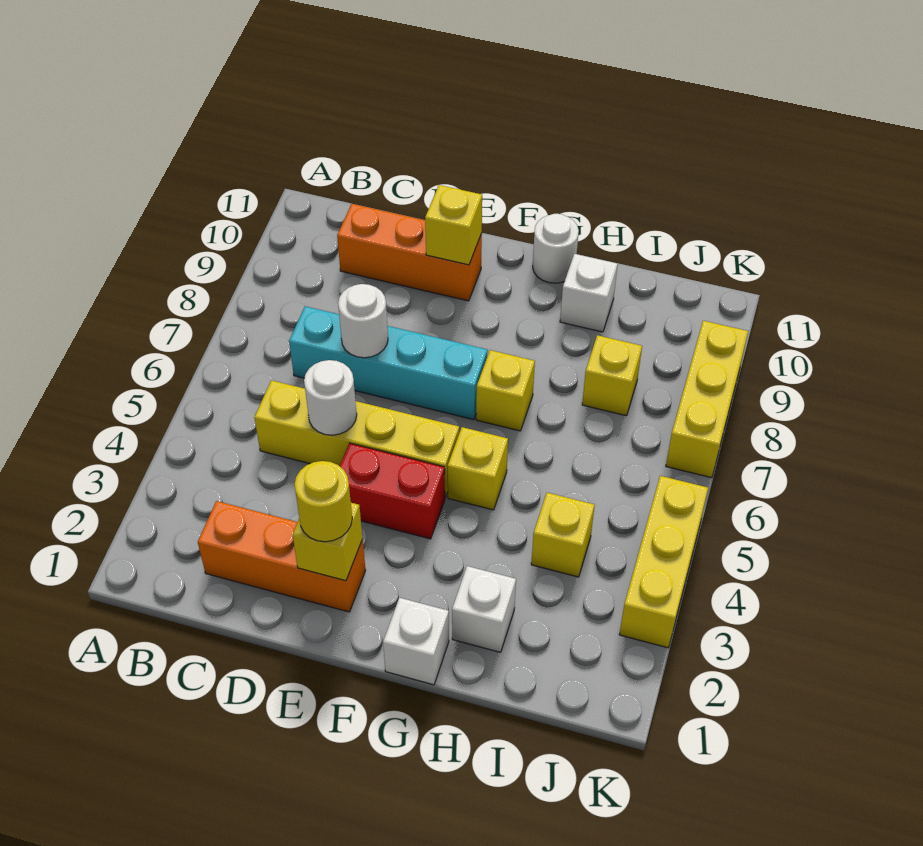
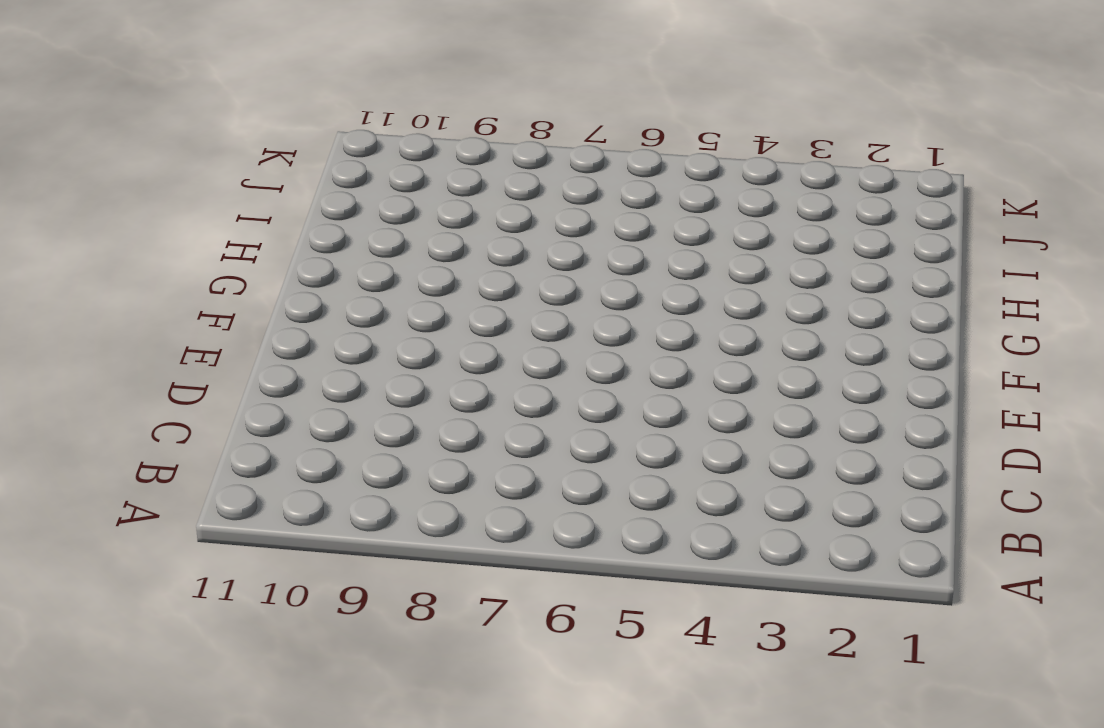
none -> orange brick C2:E2 level 1
none -> yellow brick C5:F5 level 1
none -> cyan brick C7:F7 level 1

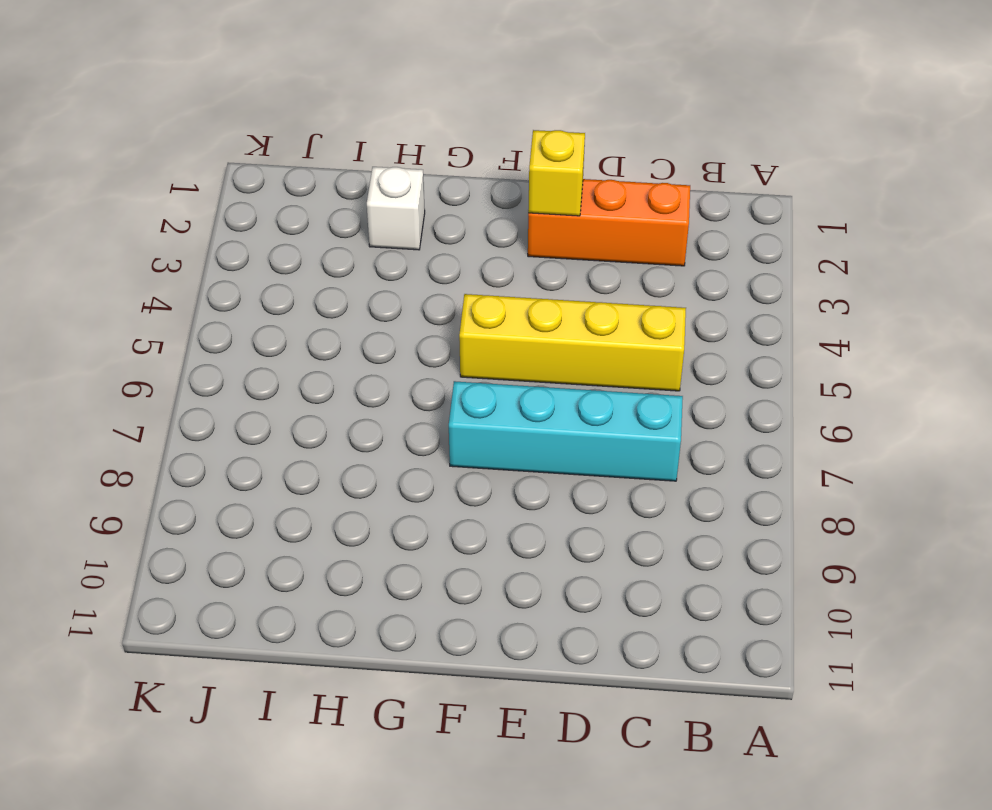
none -> orange brick C10:E10 level 1
none -> red brick E4:F4 level 1
none -> white brick G1 level 1

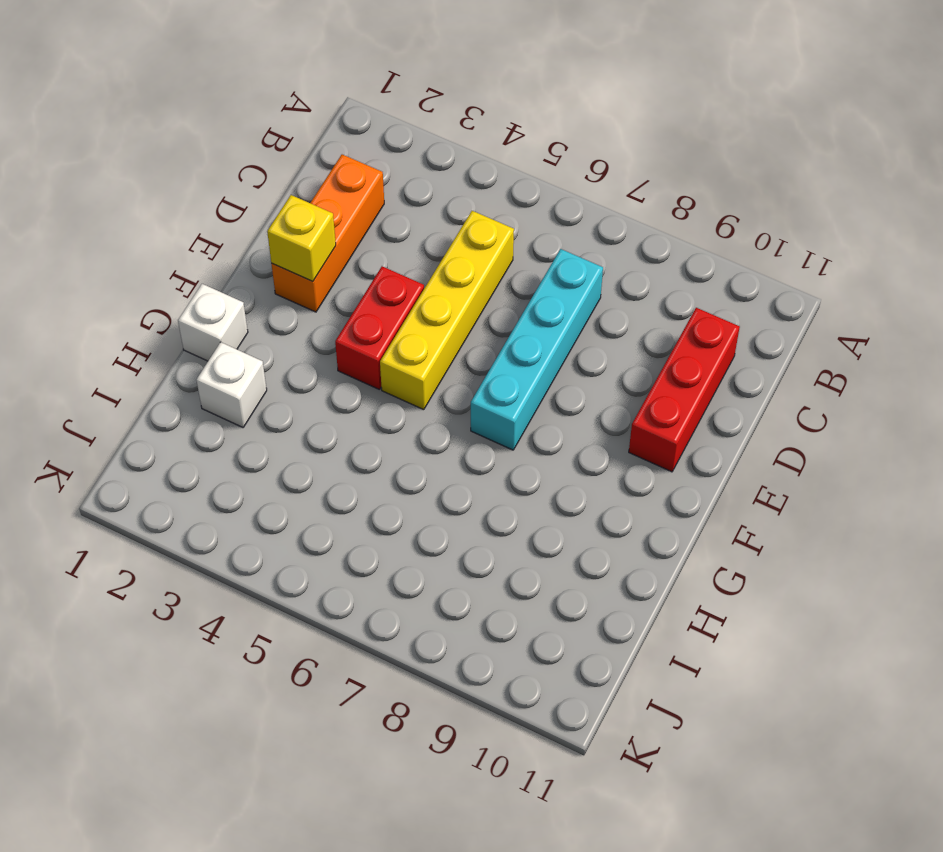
red brick C10:E10 level 1 -> orange brick C10:E10 level 1
none -> yellow brick G5 level 1
none -> yellow brick G7 level 1
none -> white round brick G11 level 1

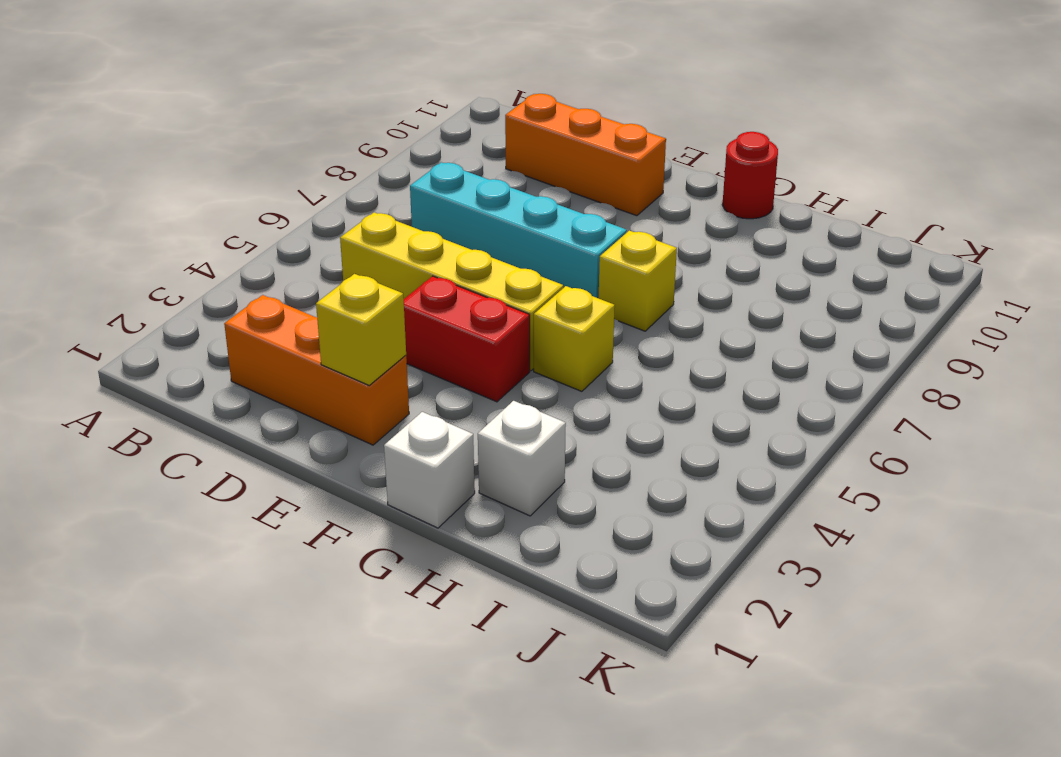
red round brick G11 level 1 -> white round brick G11 level 1
none -> white brick H10 level 1
none -> yellow brick I4 level 1
none -> yellow brick I8 level 1

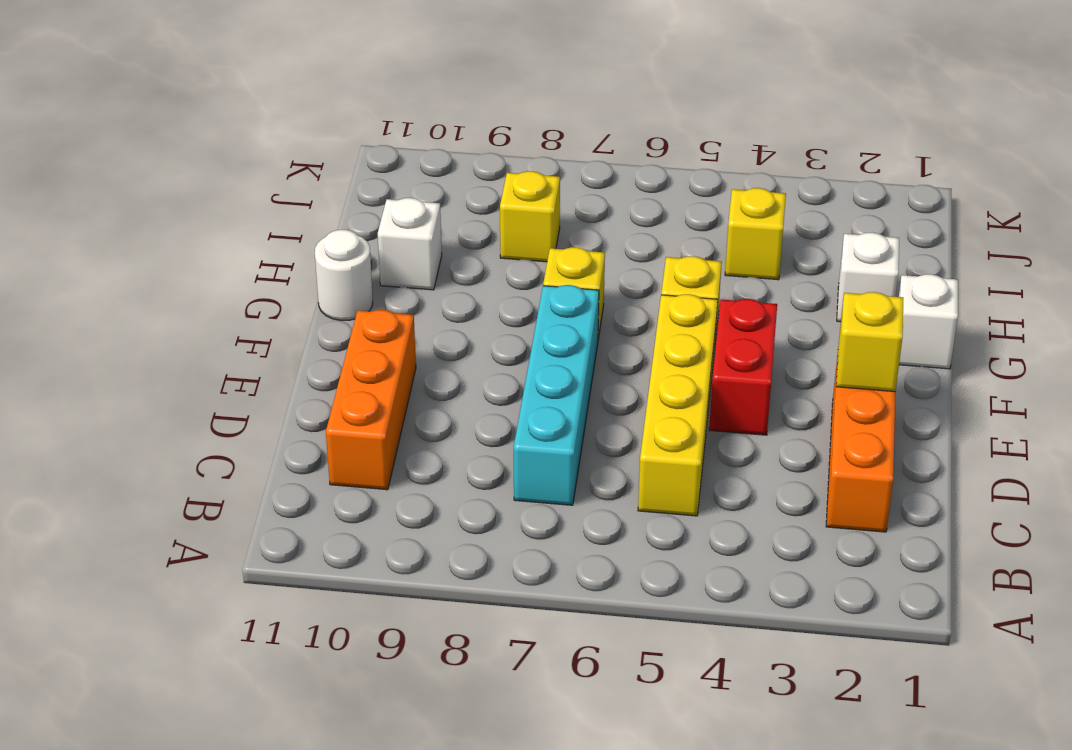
none -> yellow brick K3:K5 level 1
none -> yellow brick K7:K9 level 1
none -> white round brick D5 level 2

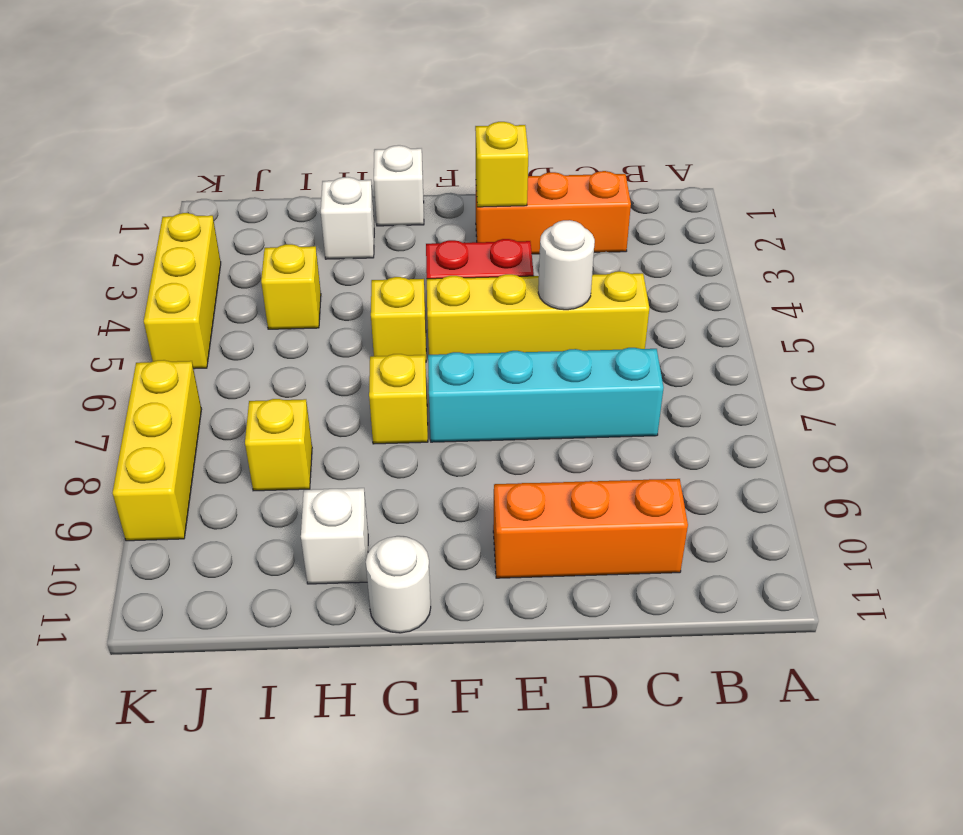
none -> white round brick D7 level 2
none -> yellow brick E10 level 2
none -> yellow round brick E2 level 3

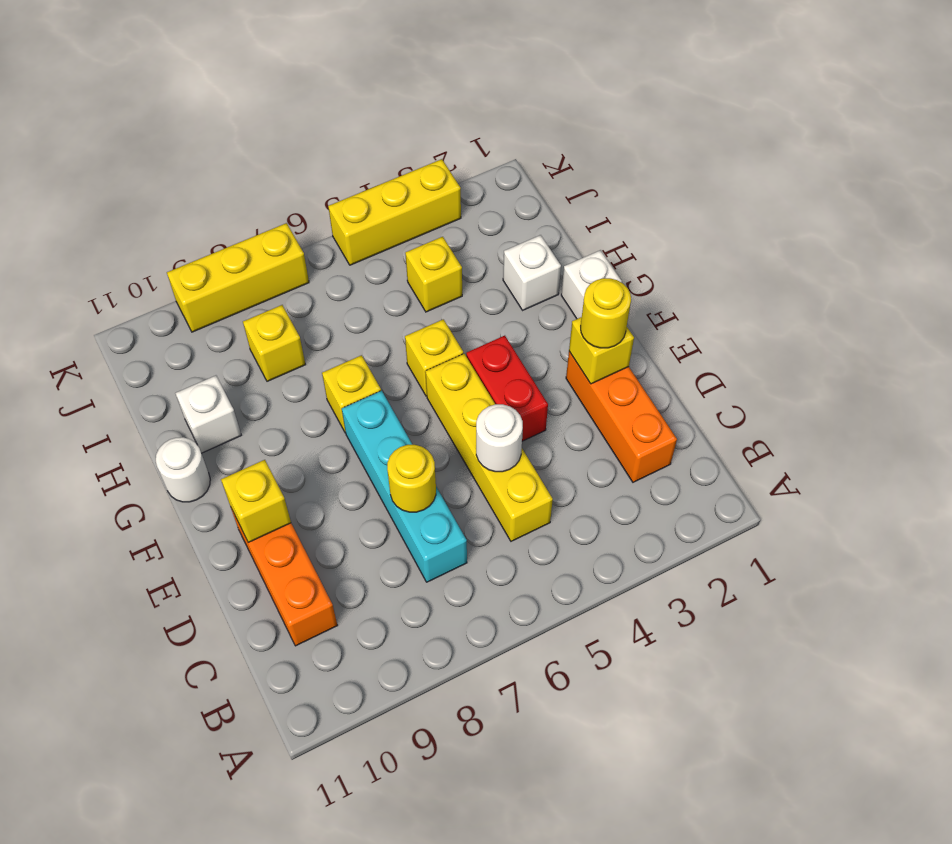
yellow round brick D7 level 2 -> white round brick D7 level 2

